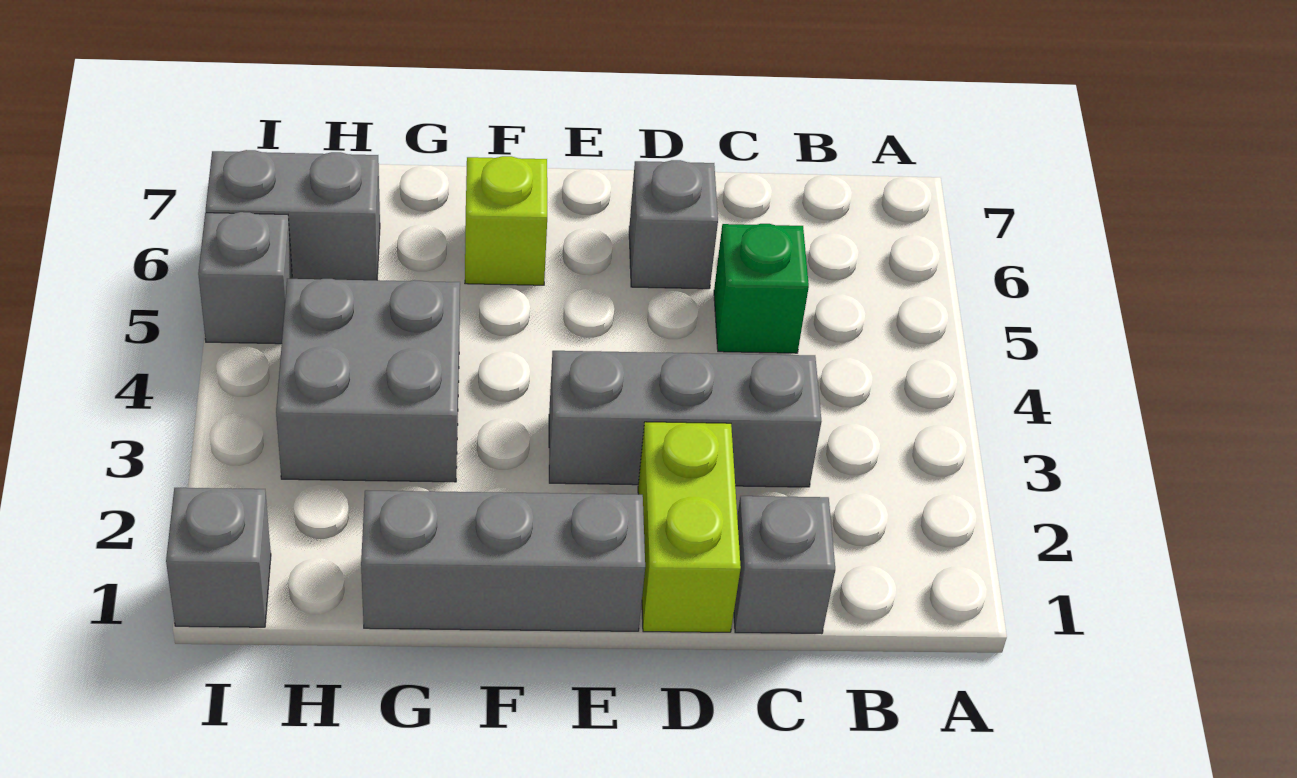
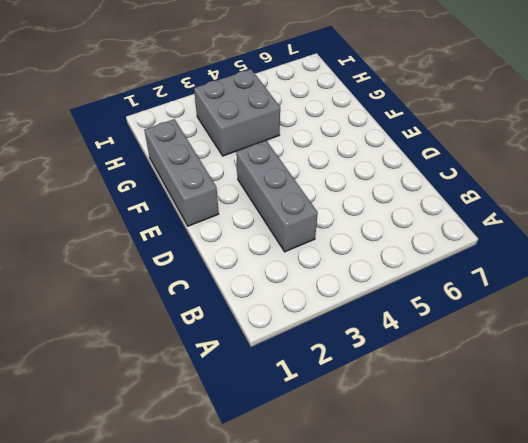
none -> grey brick C1 level 1
none -> green brick C5 level 1

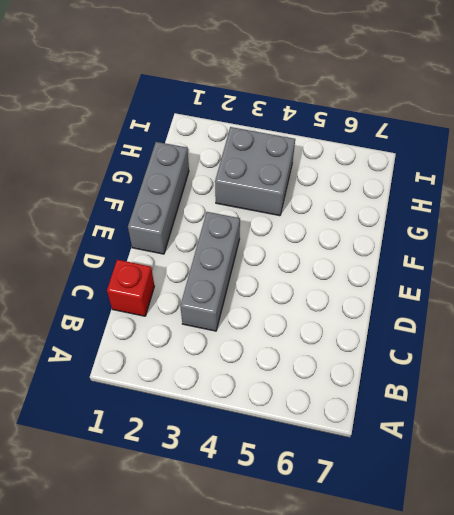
red brick C1 level 1 -> grey brick C1 level 1
none -> green brick C5 level 1
none -> lime brick D1:D2 level 1

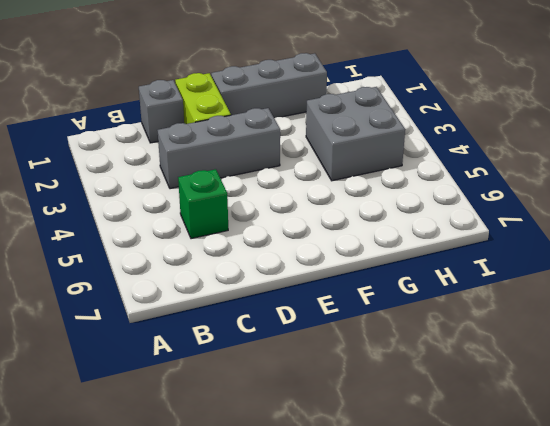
none -> grey brick D6 level 1
none -> lime brick F6 level 1

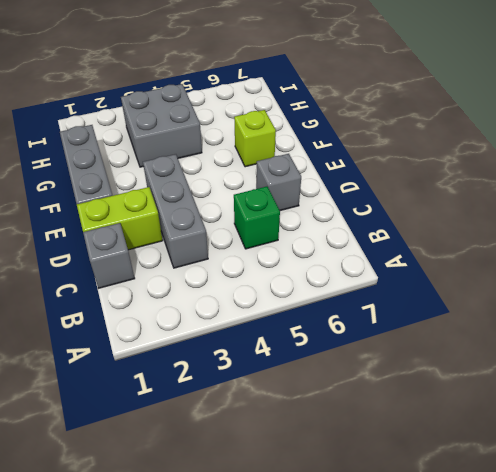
none -> grey brick H6:I6 level 1
none -> grey brick I1 level 1

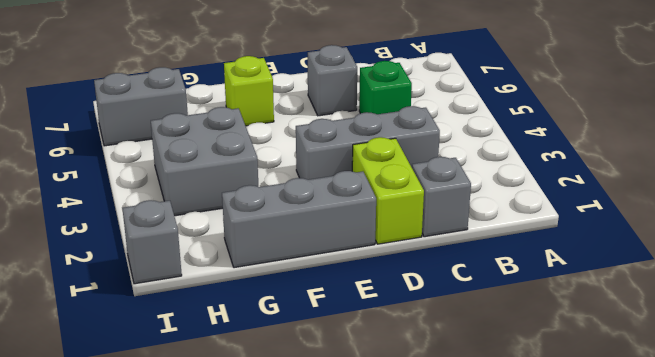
none -> grey brick I5 level 1

